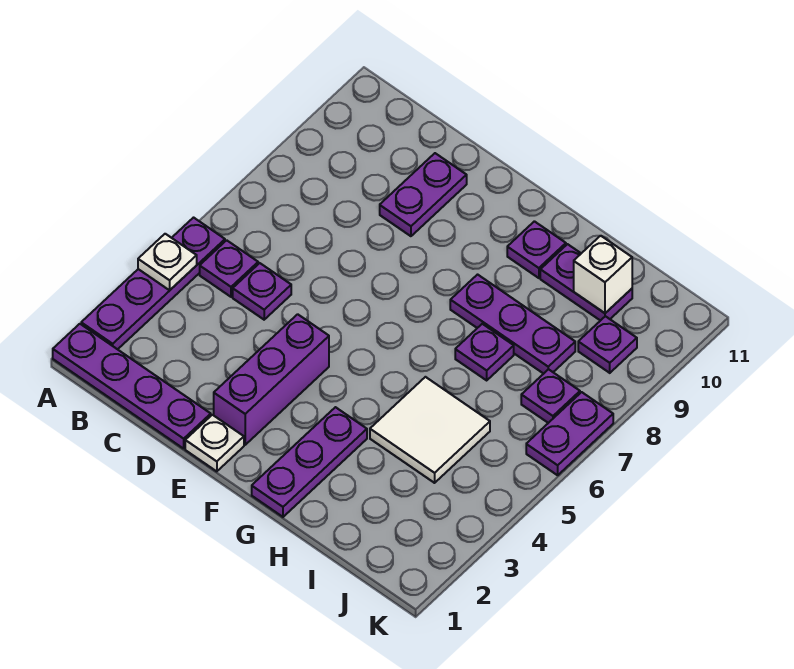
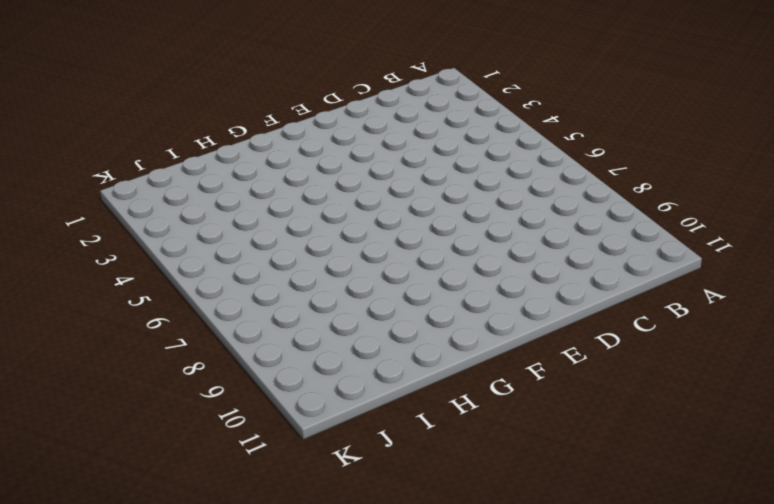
none -> purple plate A1:D1 level 1
none -> purple plate A2:A5 level 1
none -> purple plate B5 level 1

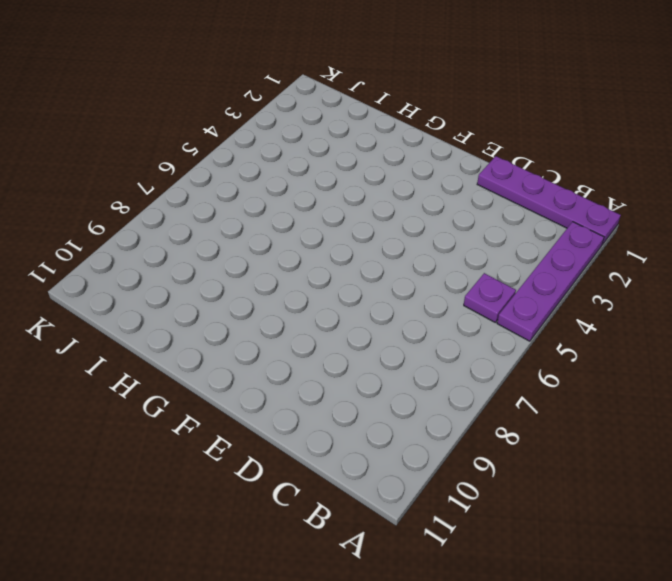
none -> purple plate C5 level 1
none -> purple plate D9:D10 level 1
none -> white plate E1 level 1

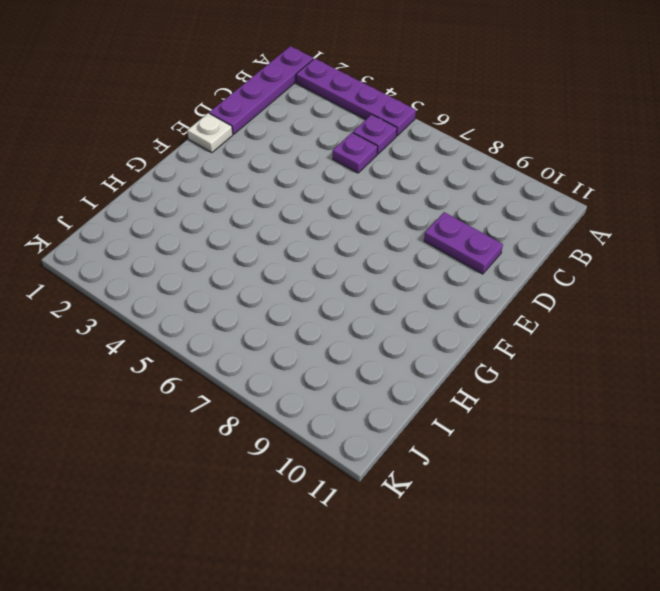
none -> purple brick E2:E4 level 1
none -> purple plate G1:G3 level 1
none -> purple plate G8:I8 level 1

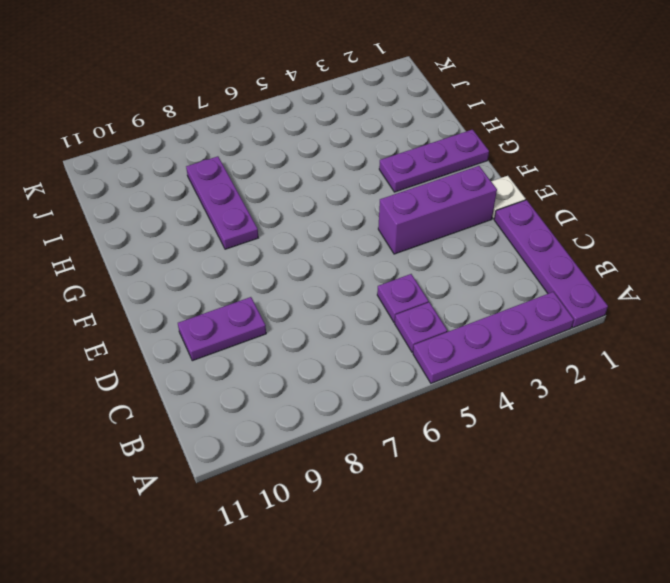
none -> purple plate G10 level 1
none -> white tile H4:I5 level 1
none -> purple plate H7 level 1

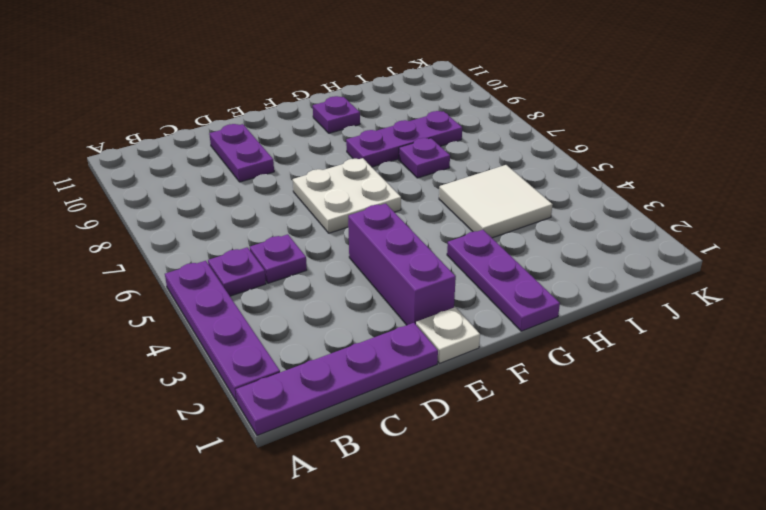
white plate E6:F7 level 1 -> none
none -> purple plate H10:I10 level 1
none -> purple plate J7 level 1
none -> purple plate J9 level 1

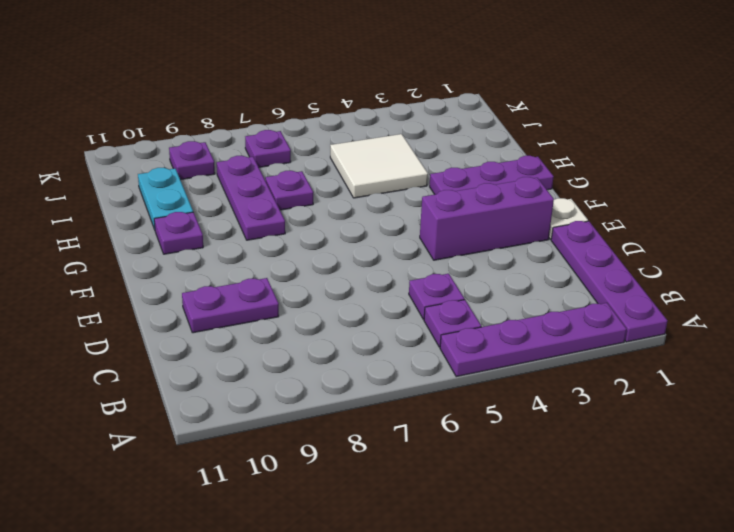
cyan plate H10:I10 level 1 -> purple plate H10:I10 level 1
none -> purple plate K6:K7 level 1
none -> white plate A4 level 2
none -> white brick I10 level 2

